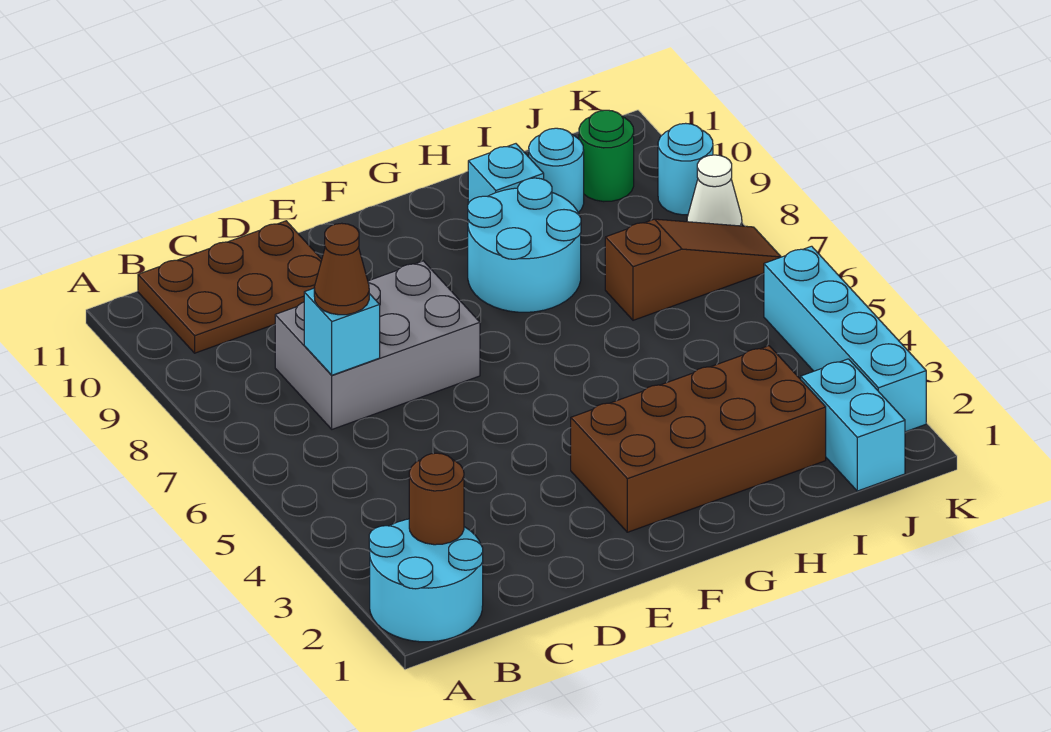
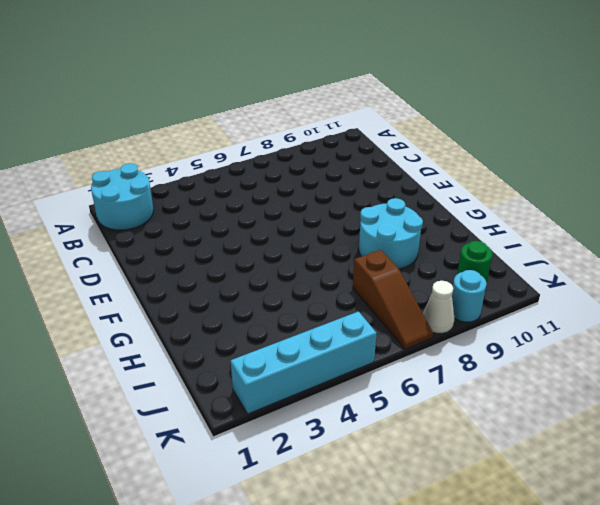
none -> brown plate B10:D11 level 1
none -> grey brick C7:E8 level 1
none -> brown brick F2:I3 level 1

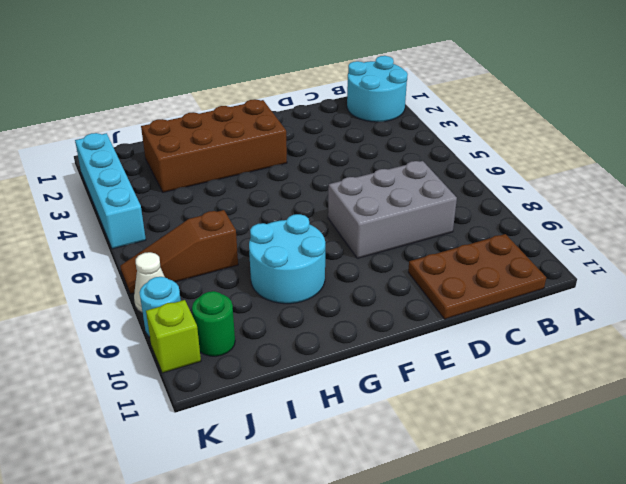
lime brick K10 level 1 -> none
none -> cyan brick H10 level 1
none -> cyan round brick I10 level 1
none -> cyan brick J1:J2 level 1

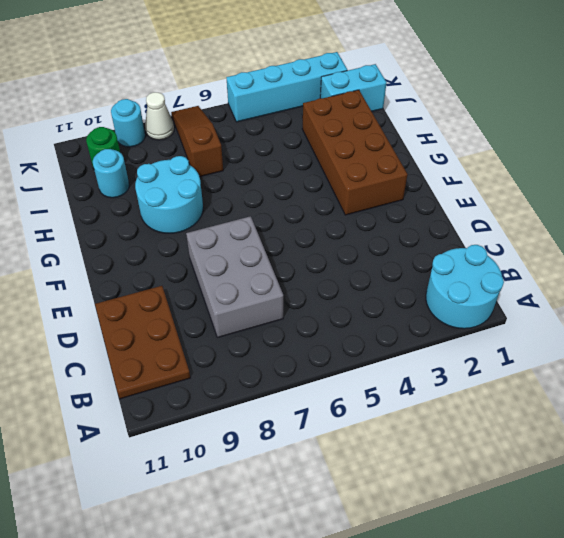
none -> cyan brick H10 level 1
none -> brown round brick B2 level 2
none -> cyan brick C7 level 2

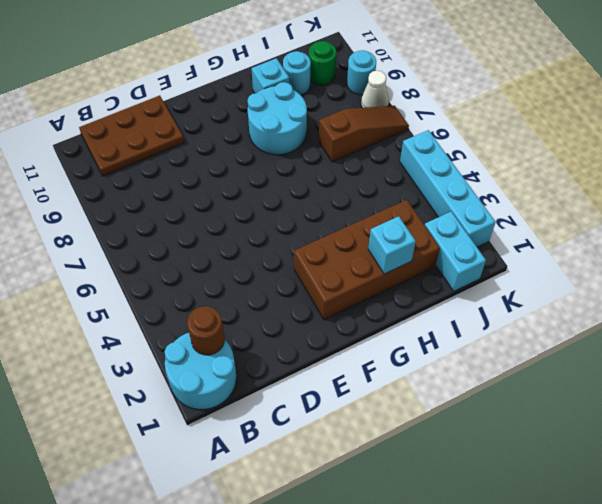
cyan brick H2 level 2 -> cyan brick C7 level 2
none -> grey brick C7:E8 level 1
none -> brown cone C7 level 3

